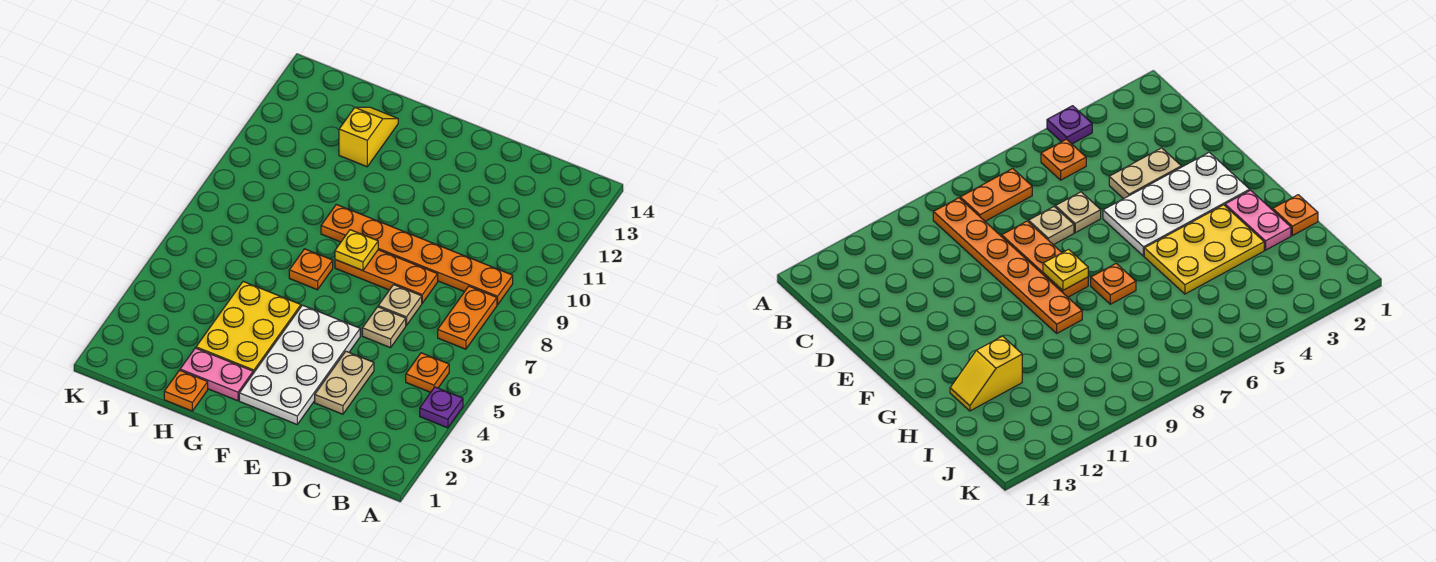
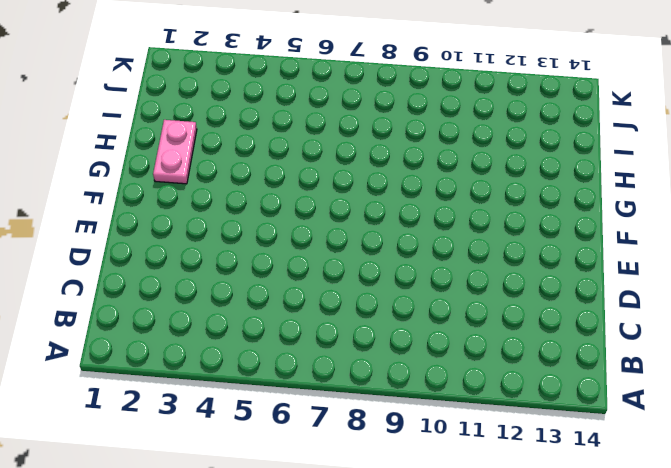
none -> purple plate A4 level 1
none -> orange plate B5 level 1
none -> orange plate B7:B8 level 1

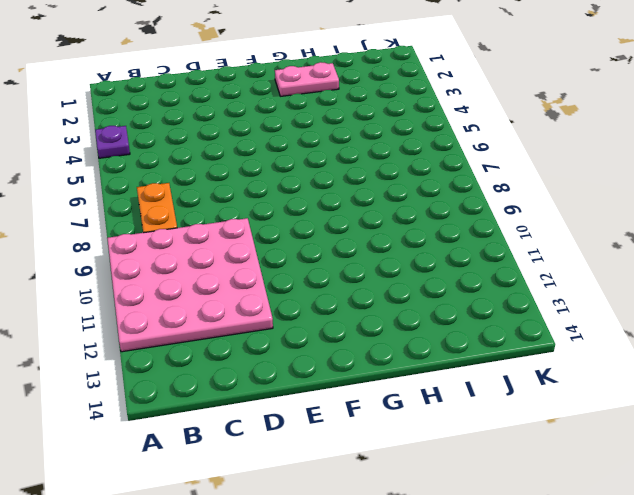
pink plate A9:D12 level 1 -> orange plate B9:G9 level 1
none -> orange plate B5 level 1
none -> tan plate D3:D4 level 1
none -> tan plate D6 level 1

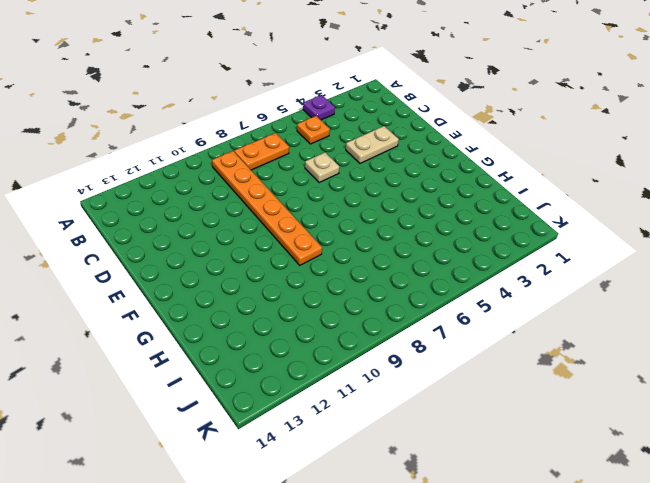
none -> tan plate D7 level 1
none -> orange plate D8:F8 level 1
none -> white plate E2:F5 level 1

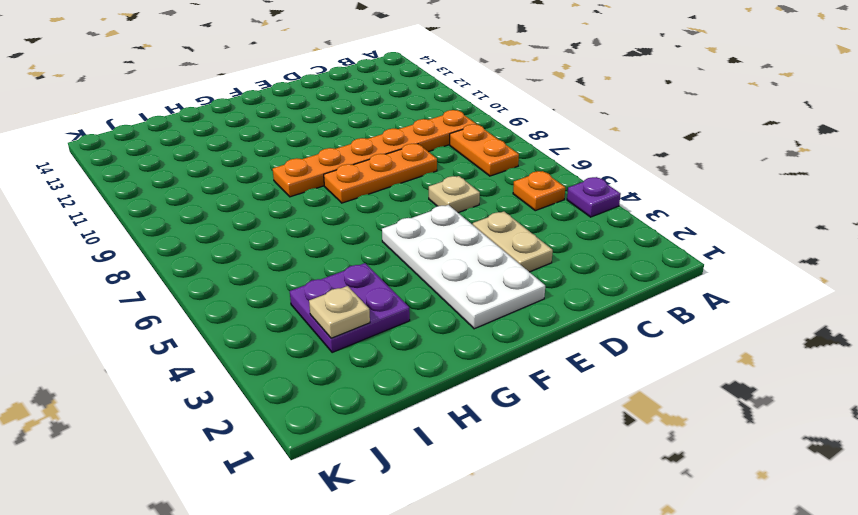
purple plate H3:I4 level 1 -> yellow plate G3:H5 level 1
tan plate I3 level 2 -> tan plate D7 level 1
none -> pink plate G2:H2 level 1
none -> orange plate G7 level 1
none -> orange plate H1 level 1

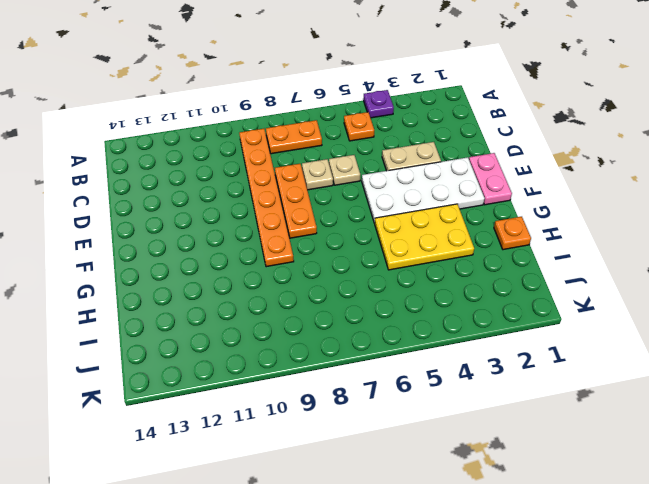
pink plate E1:F1 level 1 -> pink plate G2:H2 level 1
none -> orange plate G7 level 1
none -> yellow slope H12:H13 level 1 top 12
none -> yellow plate F8 level 2

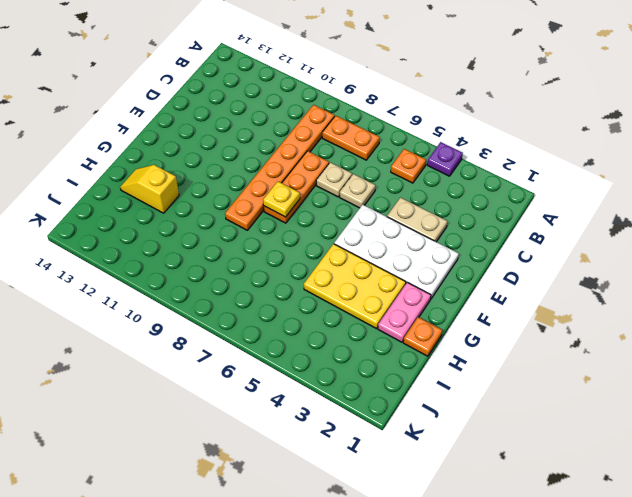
none -> orange plate G7 level 1

